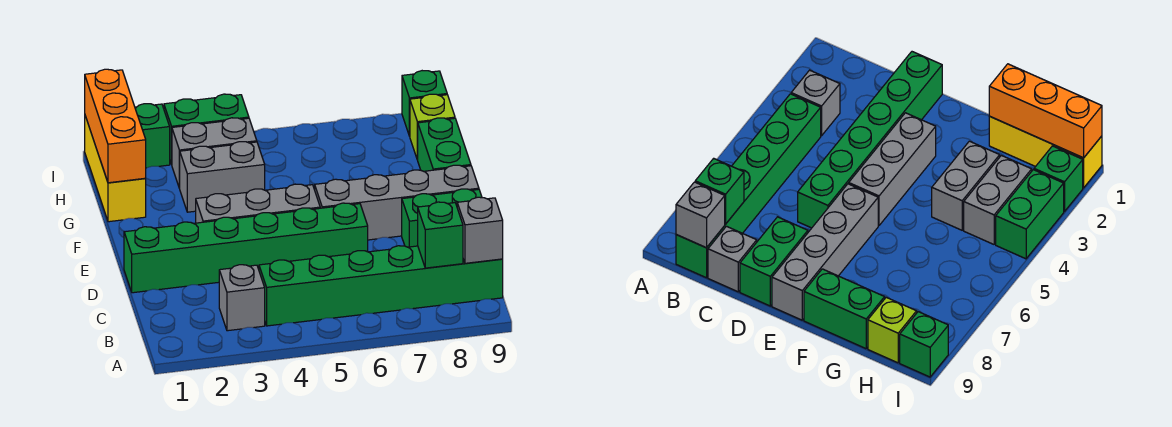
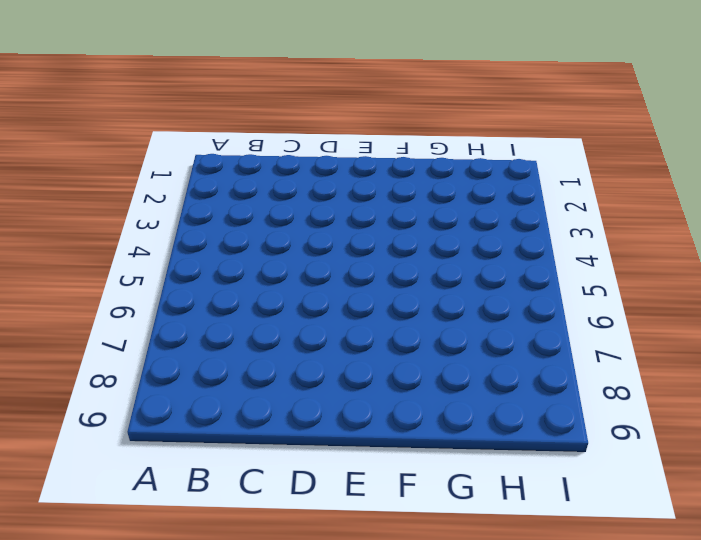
none -> grey brick B3 level 1
none -> green brick B4:B9 level 1
none -> grey brick C9 level 1

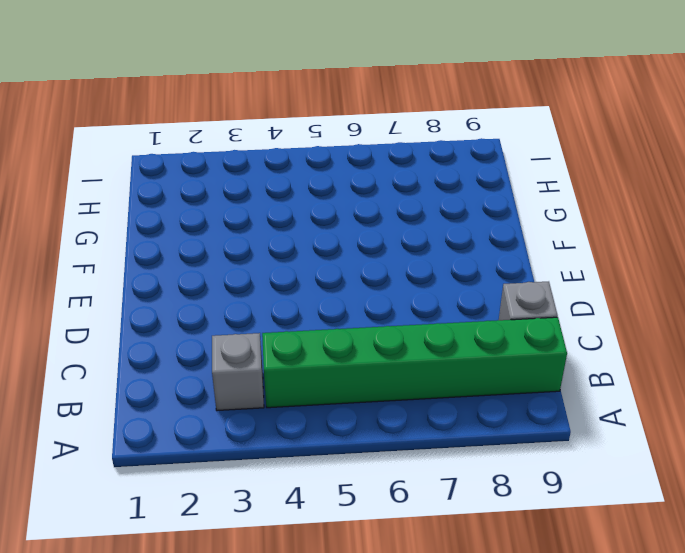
none -> green brick D1:D6 level 1
none -> green brick D8:D9 level 1
none -> grey brick E3:E5 level 1

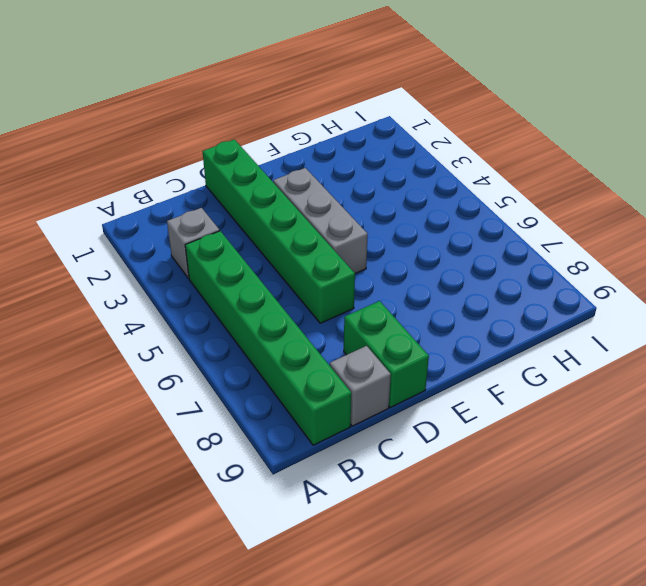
none -> grey brick E6:E9 level 1
none -> green brick F9:G9 level 1
none -> yellow brick G1:I1 level 1

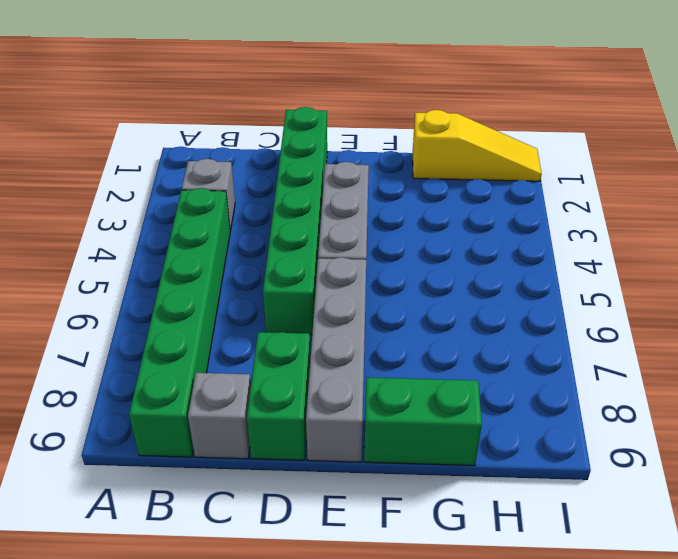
yellow slope G1:I1 level 1 top G -> yellow brick G1:I1 level 1
none -> grey brick G3:G4 level 1
none -> grey brick H3:H4 level 1
none -> lime brick H9 level 1

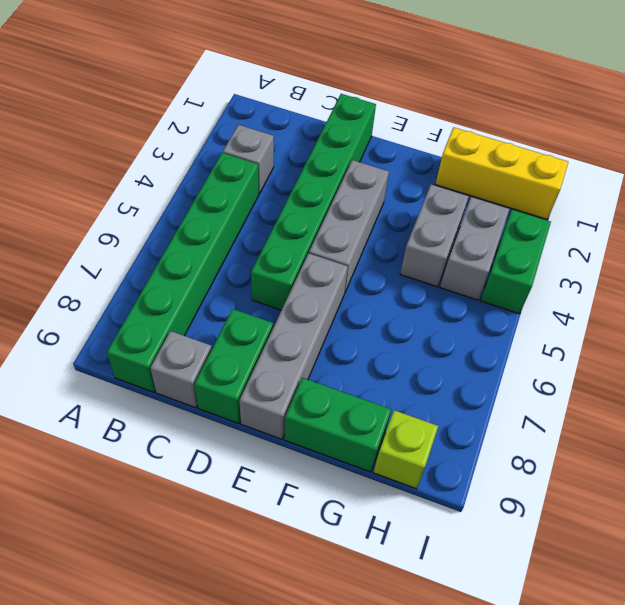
none -> green brick I2 level 1
none -> green brick I9 level 1
none -> green brick B8 level 2

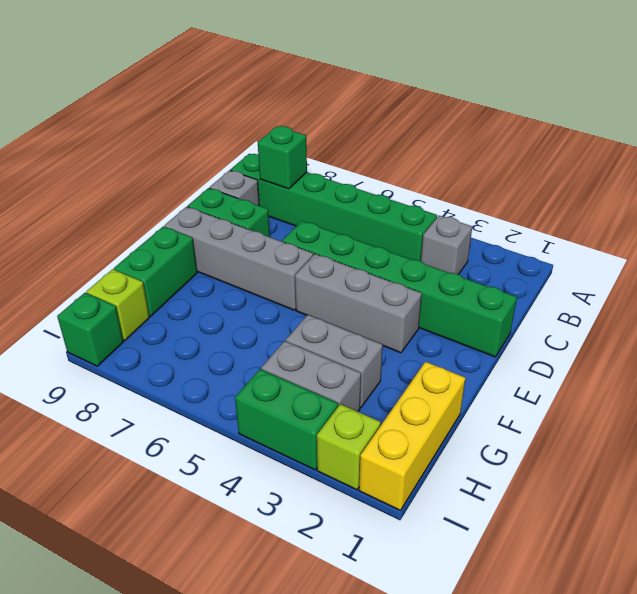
lime brick I2 level 1 -> green brick I2 level 1
none -> grey brick B9 level 2
none -> orange brick G1:I1 level 2

